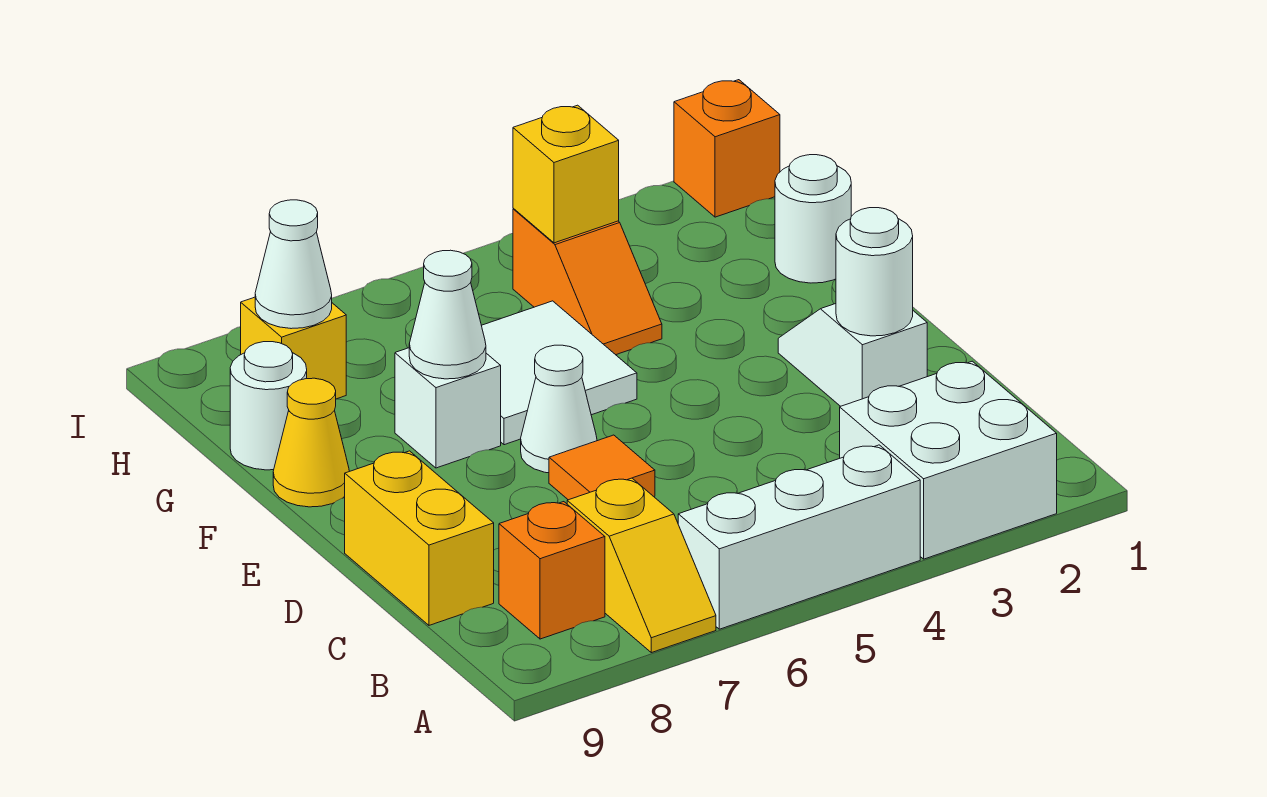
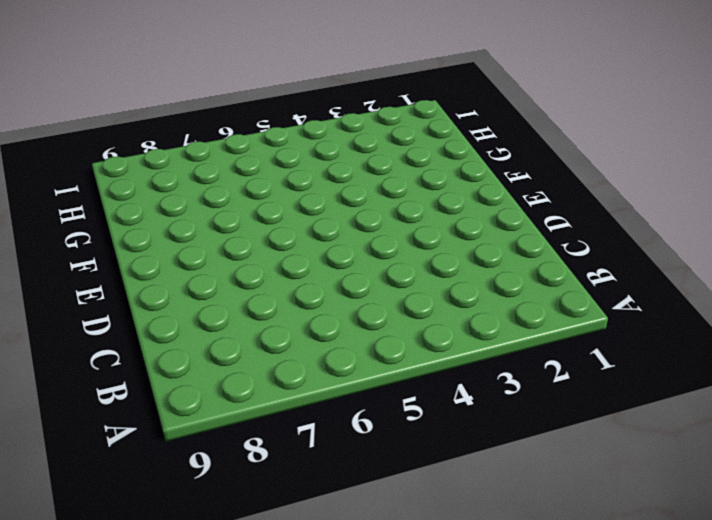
none -> white brick A2:B3 level 1
none -> white brick A4:A6 level 1
none -> yellow slope A7:B7 level 1 top B

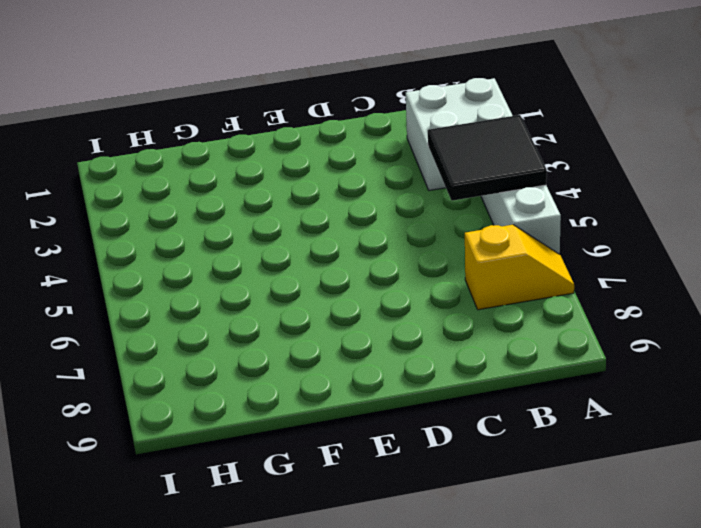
black tile A4:B5 level 2 -> none
none -> orange brick B8 level 1
none -> yellow brick C9:D9 level 1
none -> white slope D2:E2 level 1 top D

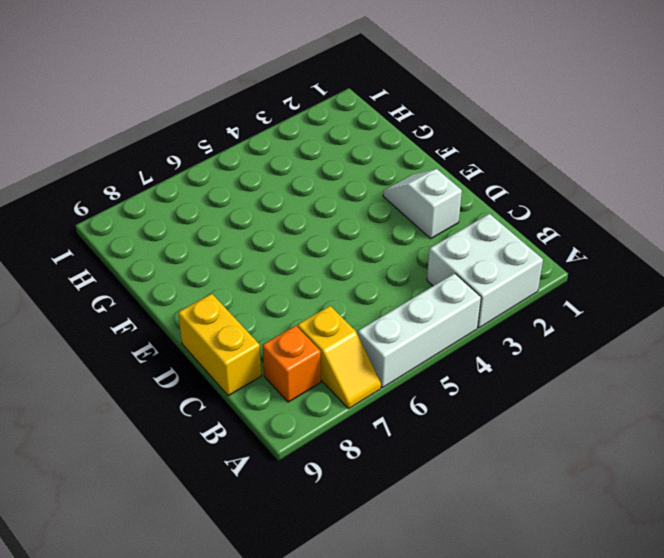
none -> orange tile D6 level 1
none -> white cone E6 level 1
none -> white tile F5:G6 level 1

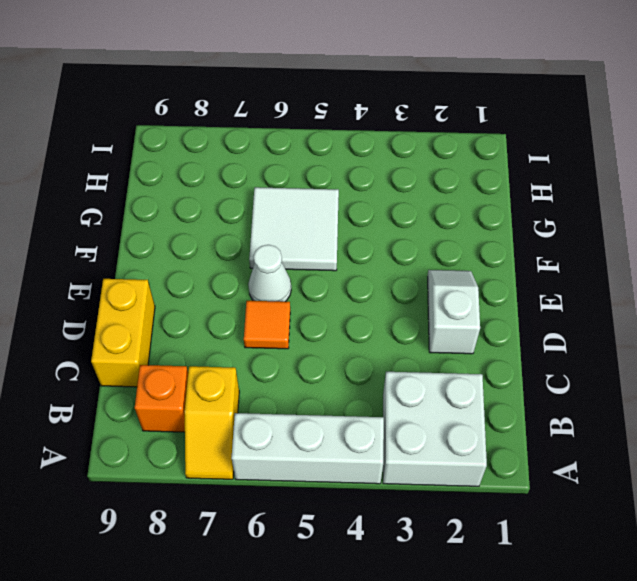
none -> white brick F7 level 1
none -> yellow cone F9 level 1
none -> white round brick G1 level 1

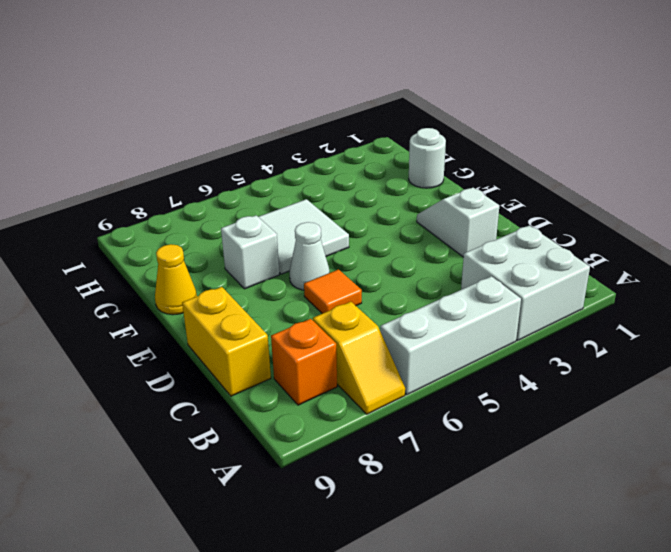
none -> orange slope G4:H4 level 1 top H
none -> white round brick G9 level 1
none -> yellow brick H8 level 1

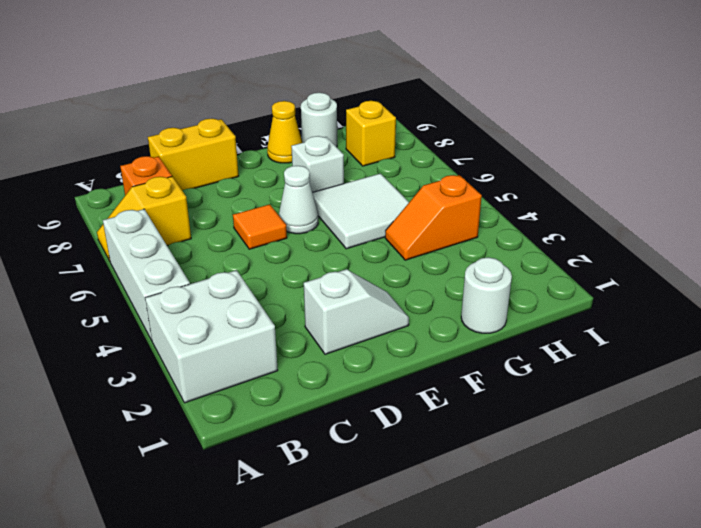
none -> orange brick I1 level 1
none -> white round brick D2 level 2
none -> white cone F7 level 2

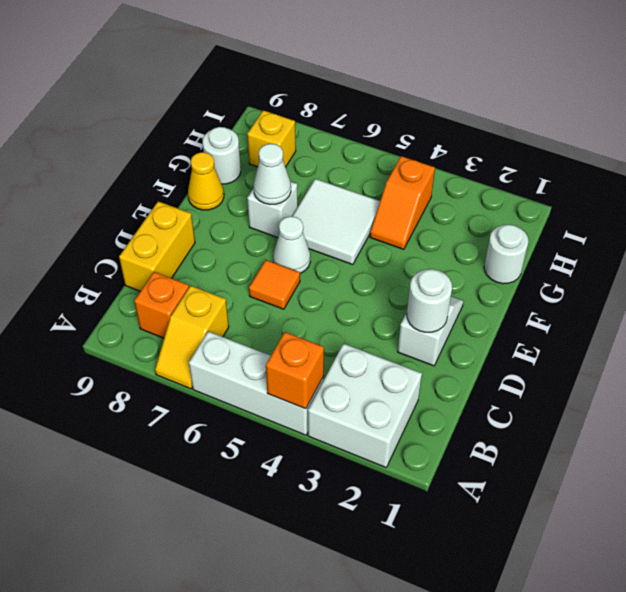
orange brick A4 level 2 -> orange brick I1 level 1
none -> yellow brick H4 level 2
none -> white cone H8 level 2

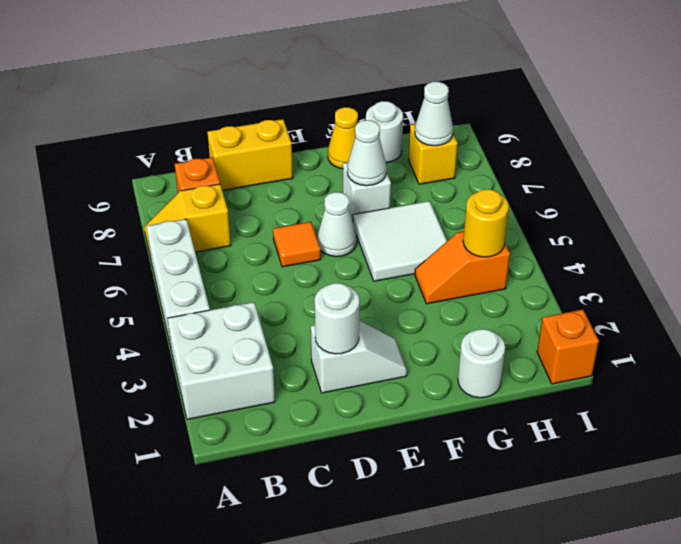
yellow round brick H4 level 2 -> yellow brick H4 level 2

